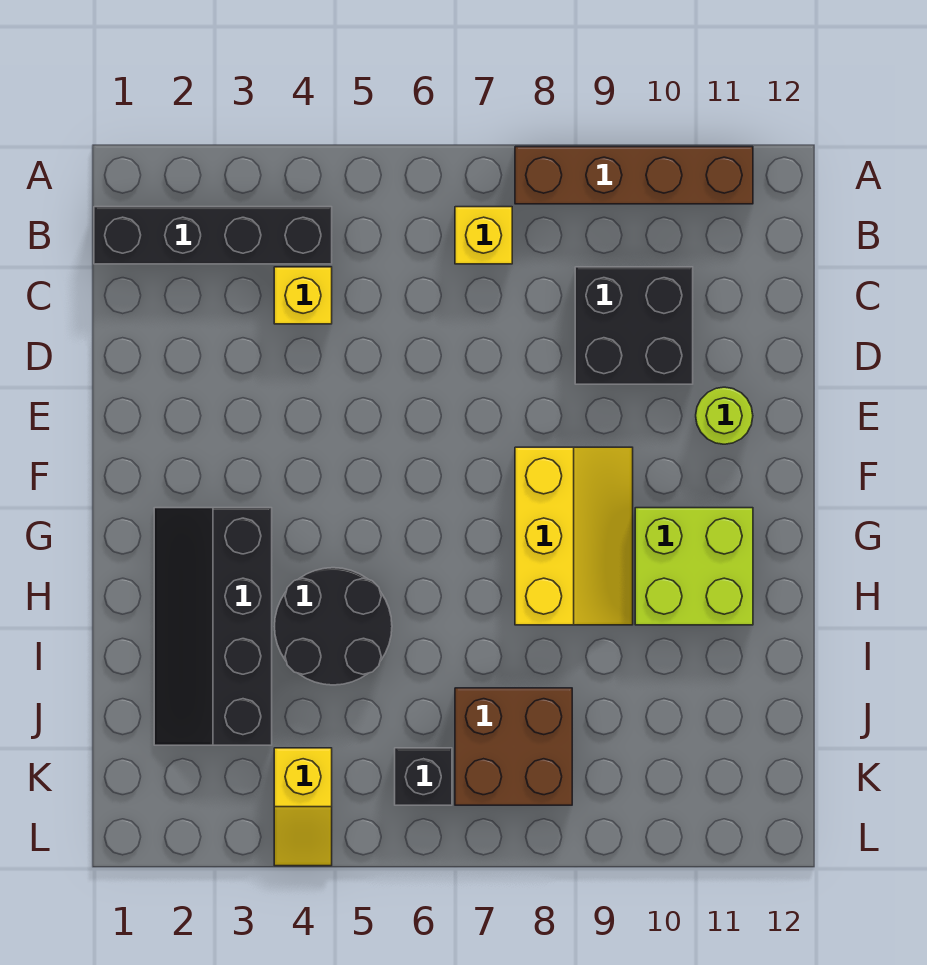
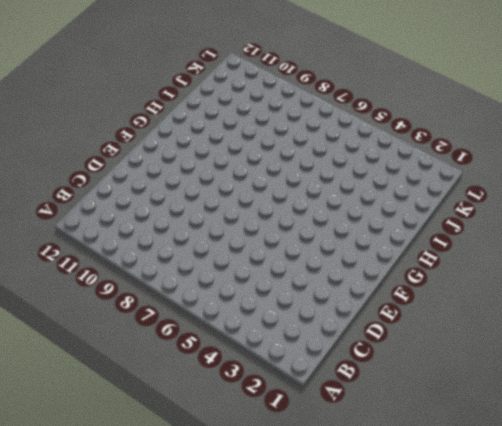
none -> brown brick A8:A11 level 1
none -> black brick B1:B4 level 1
none -> yellow brick B7 level 1

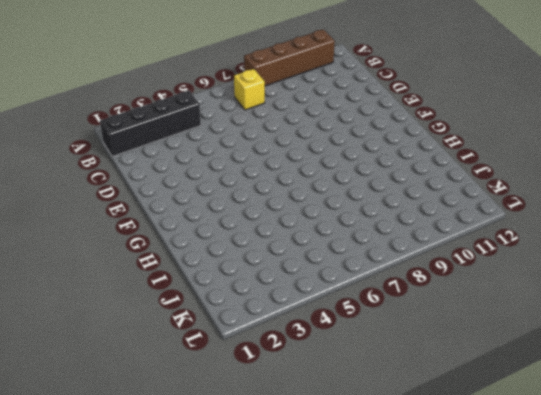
none -> yellow brick C4 level 1
none -> black brick C9:D10 level 1
none -> lime round brick E11 level 1

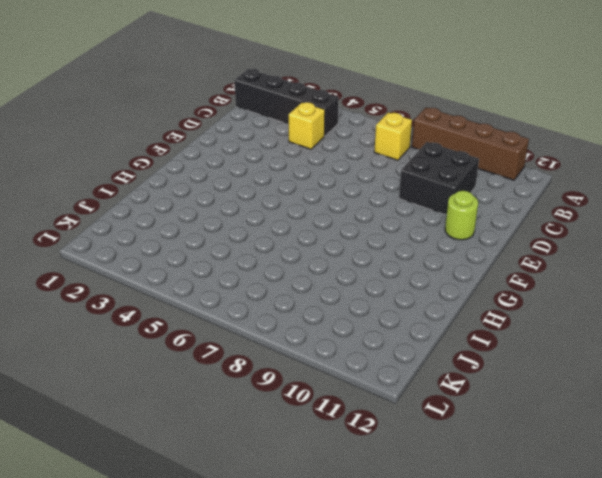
none -> yellow slope F8:H9 level 1 top 8
none -> black slope G2:J3 level 1 top 3
none -> lime brick G10:H11 level 1

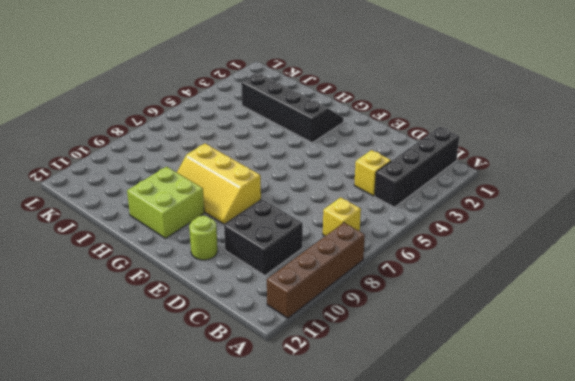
none -> black round brick H4:I5 level 1
none -> brown brick J7:K8 level 1
none -> yellow slope K4:L4 level 1 top K

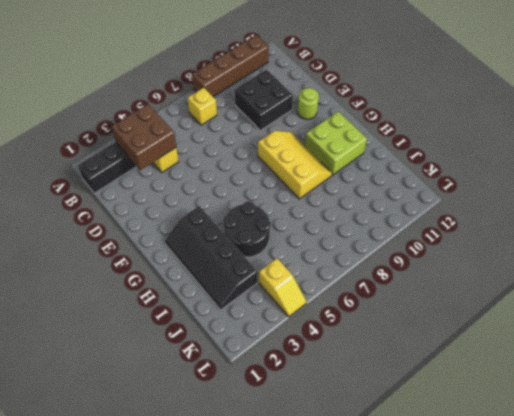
brown brick B3:C4 level 2 -> brown brick J7:K8 level 1
none -> black brick K6 level 1

